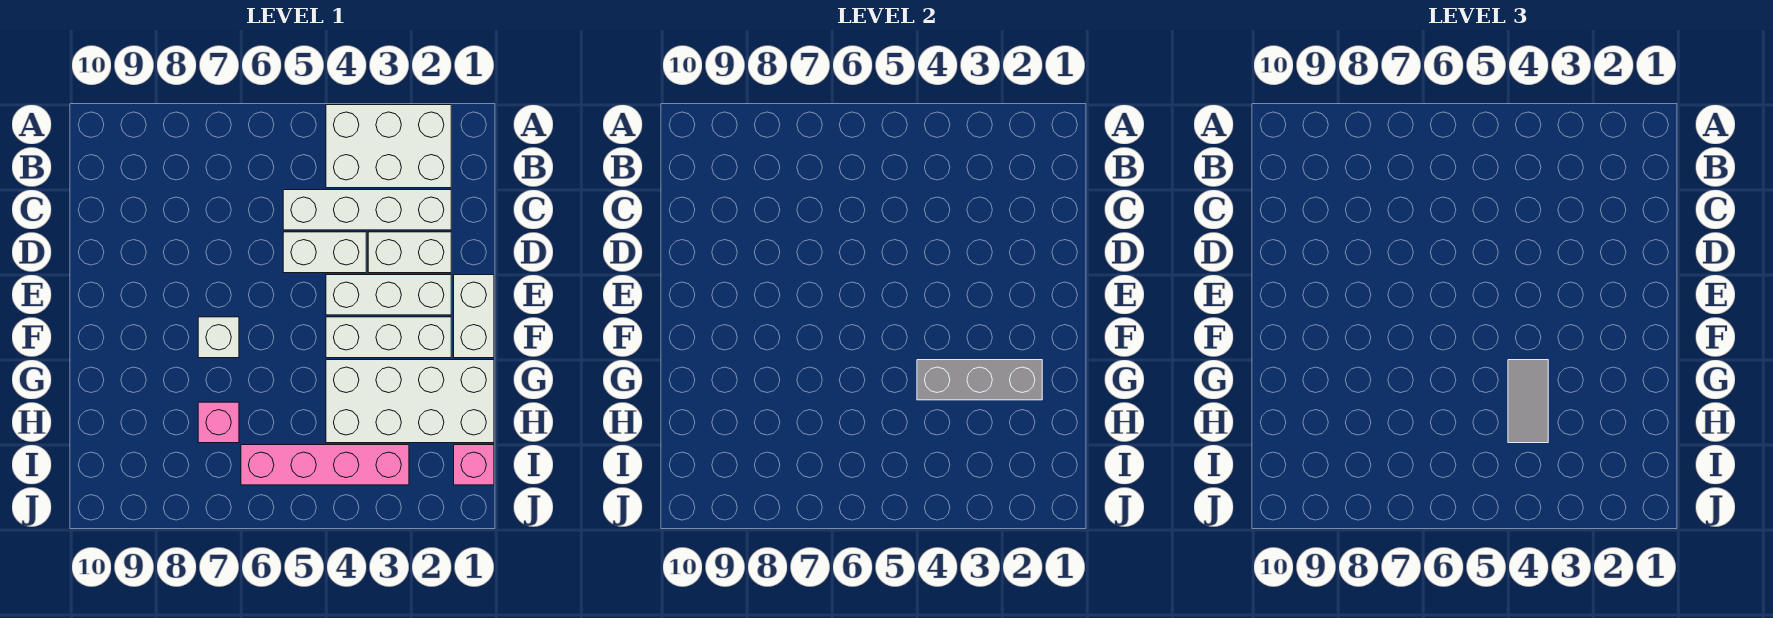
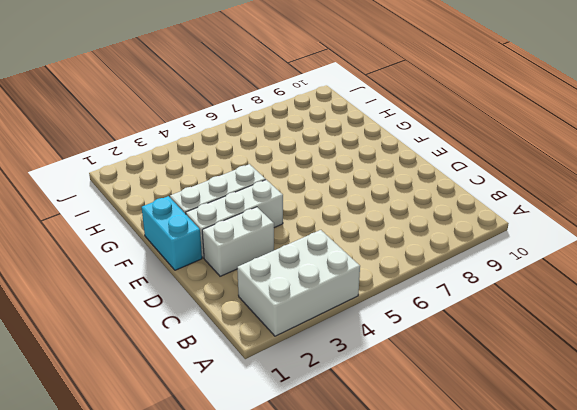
cyan brick E1:F1 level 1 -> white brick E1:F1 level 1
none -> white brick C2:C5 level 1
none -> white brick D4:D5 level 1
none -> white brick F7 level 1

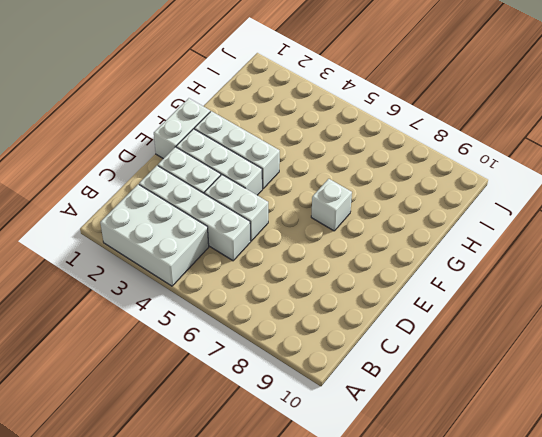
none -> white brick G1:H4 level 1
none -> pink brick H7 level 1
none -> pink brick I1 level 1

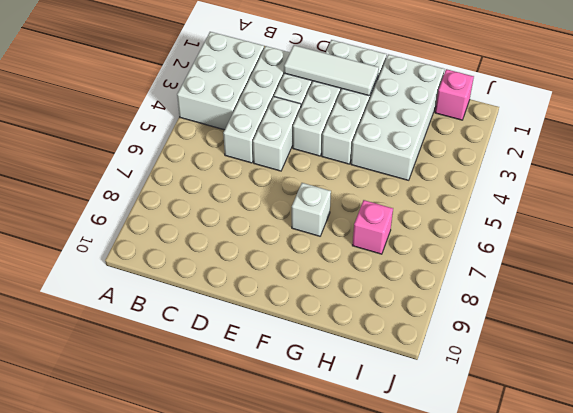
white tile D2:F2 level 2 -> none
none -> pink brick I3:I6 level 1
none -> grey brick G2:G4 level 2
none -> grey tile G4:H4 level 3

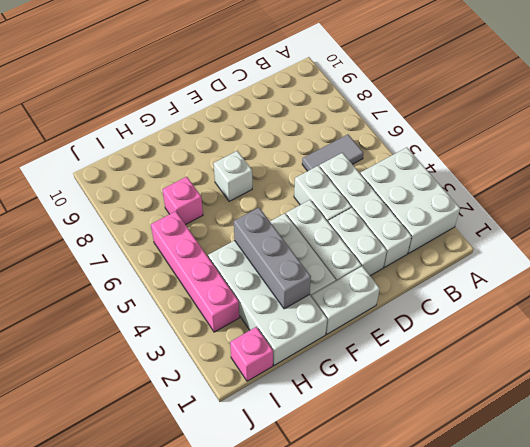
grey tile B6:C6 level 1 -> grey tile G4:H4 level 3

